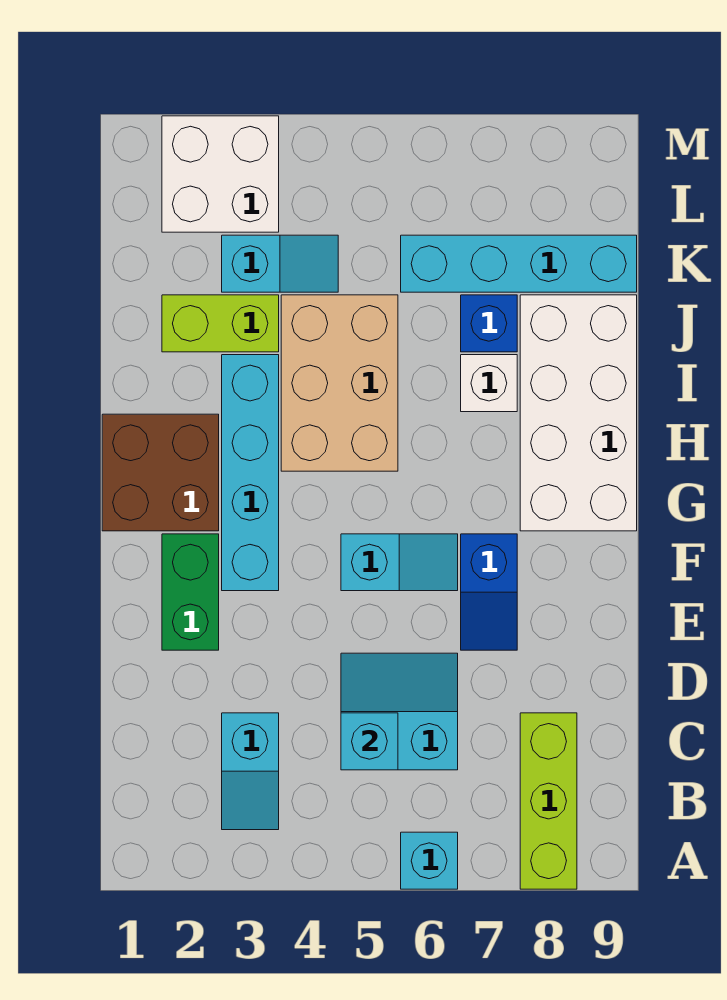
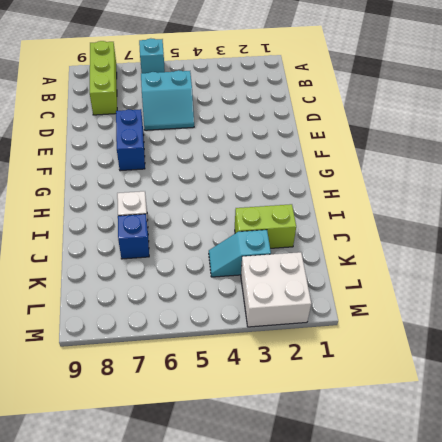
blue brick E7:F7 level 1 -> blue slope E7:F7 level 1 top F
none -> cyan slope B3:C3 level 1 top C
none -> green brick E2:F2 level 1
none -> cyan brick F3:I3 level 1

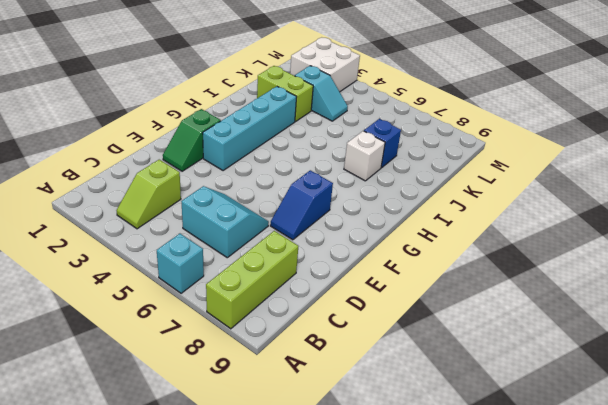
lime slope B3:C3 level 1 top C -> cyan slope B3:C3 level 1 top C
green slope E2:F2 level 1 top F -> green brick E2:F2 level 1
none -> cyan slope F5:F6 level 1 top 5
none -> brown brick G1:H2 level 1
none -> white brick G8:J9 level 1

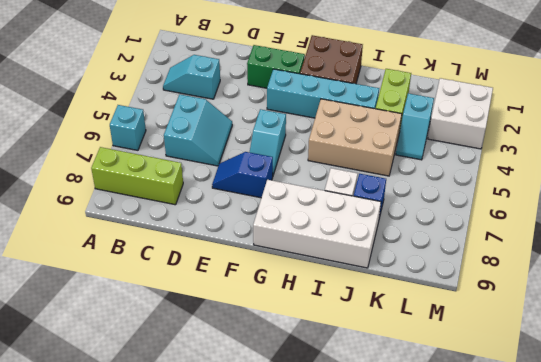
none -> cyan brick K6:K9 level 1
none -> cyan brick C5 level 2

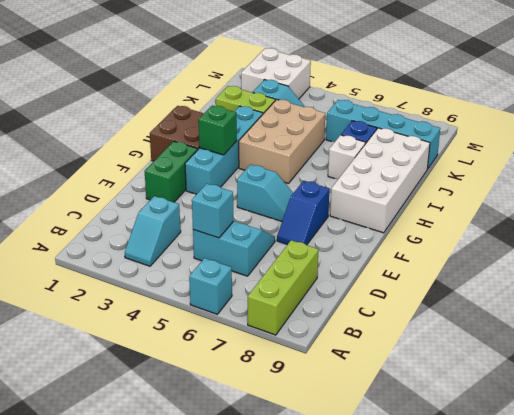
green brick G3 level 2 -> none

